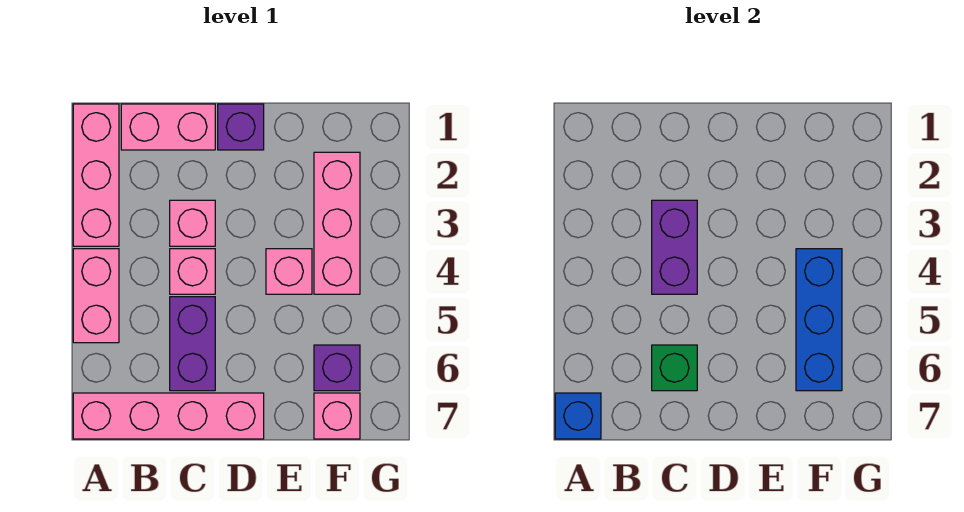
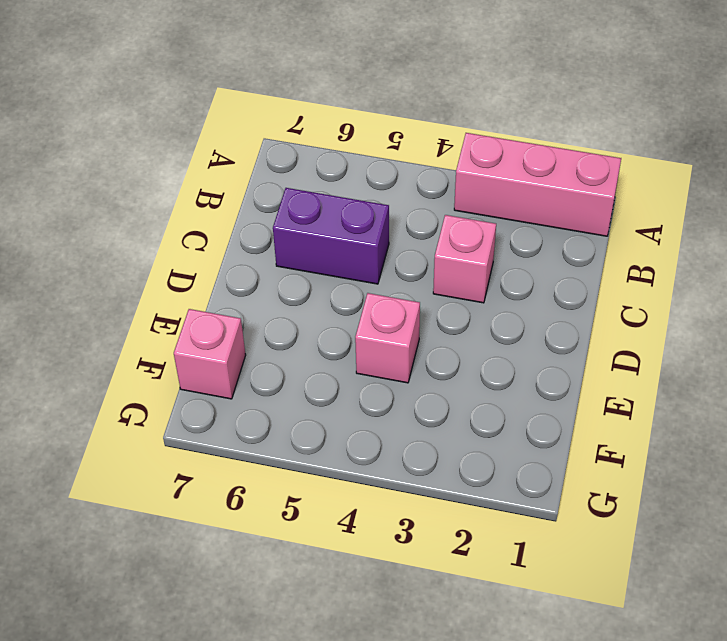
none -> pink brick A4:A5 level 1
none -> pink brick A7:D7 level 1
none -> pink brick B1:C1 level 1

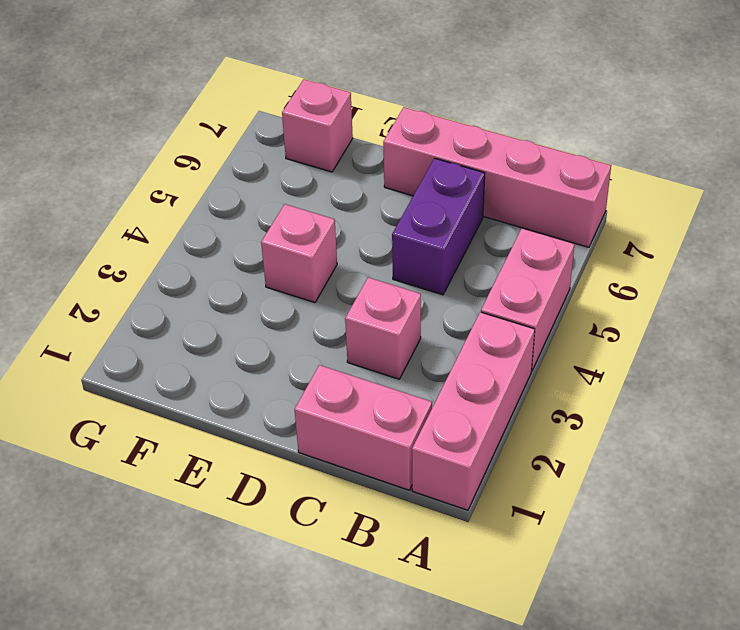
none -> pink brick C4 level 1
none -> purple brick D1 level 1
none -> pink brick F2:F4 level 1

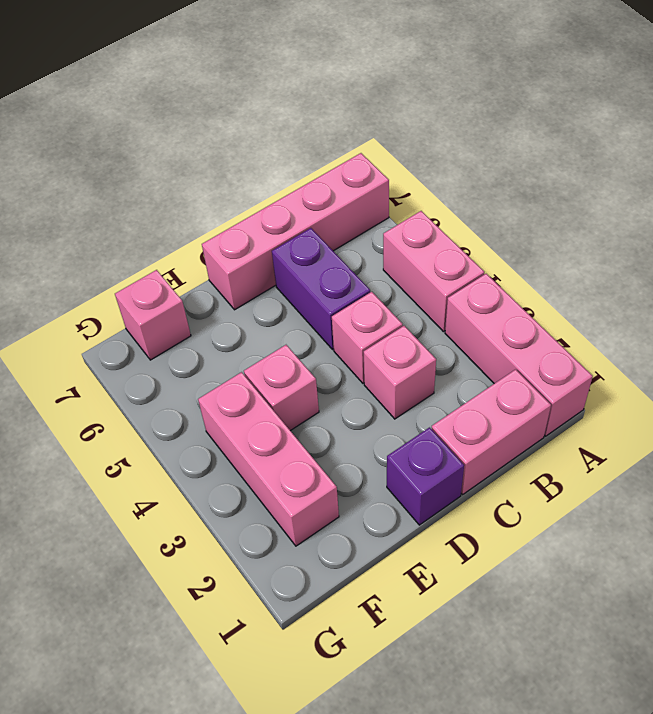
none -> purple brick F6 level 1
none -> blue brick A7 level 2
none -> purple brick C3:C4 level 2

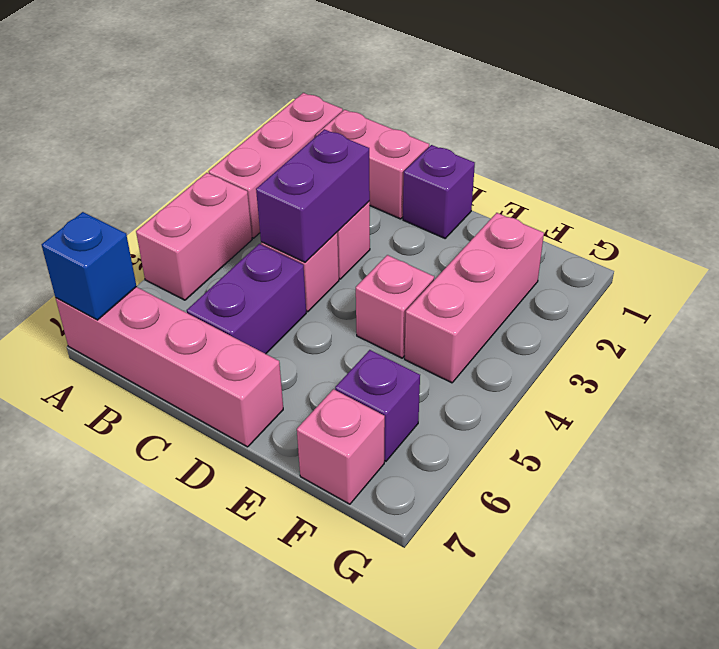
none -> green brick C6 level 2
none -> blue brick F4:F6 level 2

